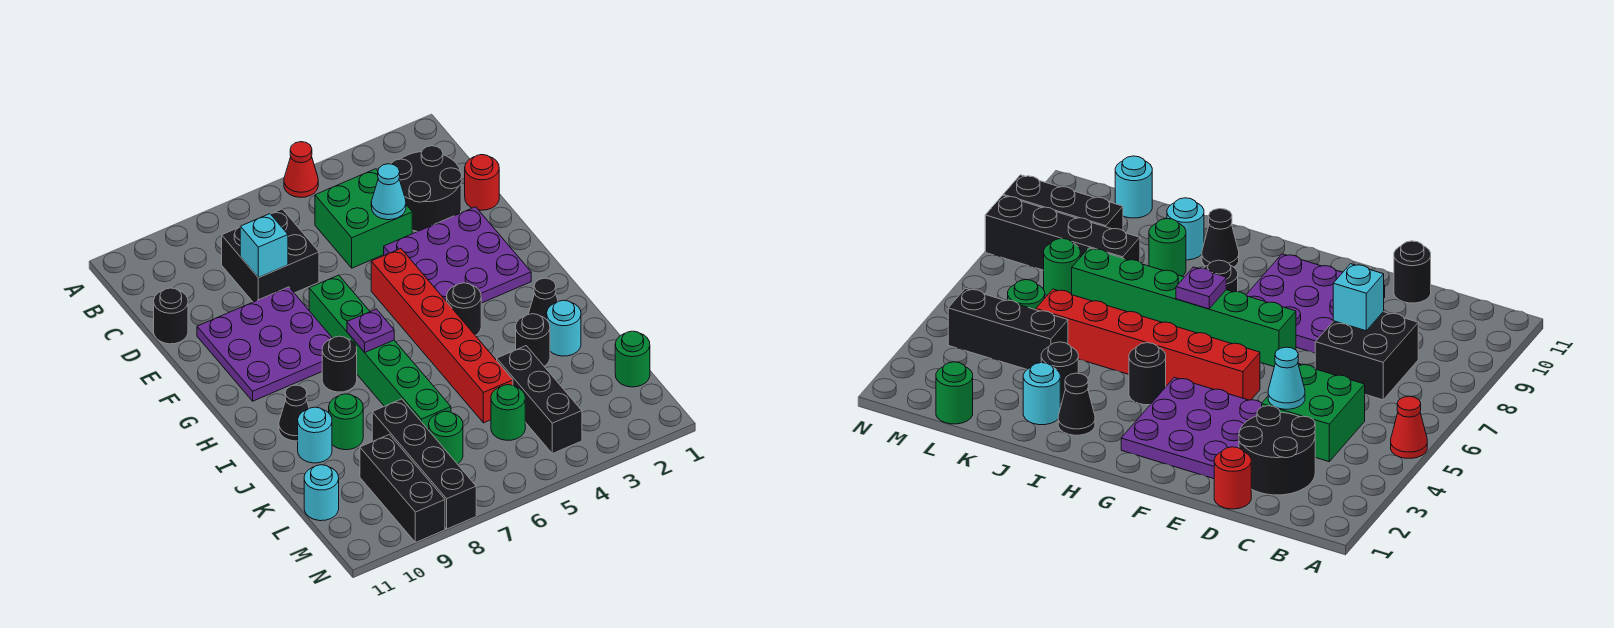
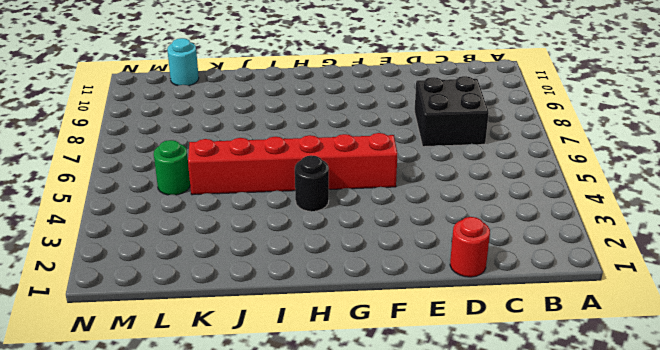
none -> red cone A5 level 1
none -> black round brick C2:D3 level 1
none -> green brick C4:D5 level 1

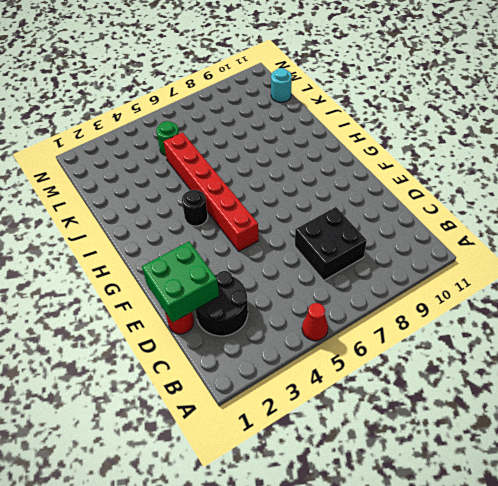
green brick D1:E2 level 2 -> green brick C4:D5 level 1
none -> black round brick D11 level 1
none -> purple plate E2:G4 level 1
none -> purple plate E8:G10 level 1

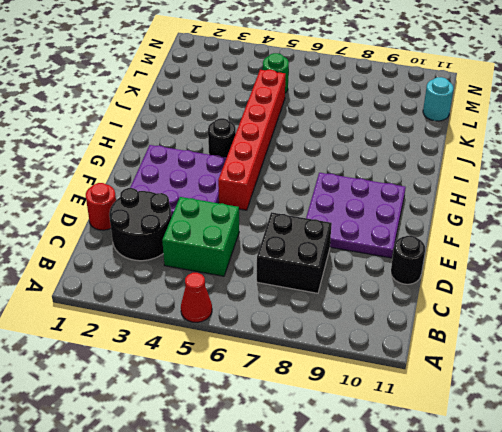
none -> green brick F7:K7 level 1
none -> black round brick H8 level 1
none -> black cone I2 level 1

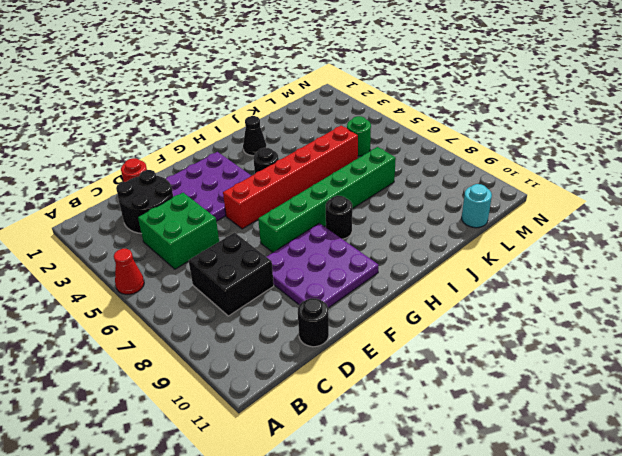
none -> black cone I10 level 1
none -> cyan round brick J2 level 1
none -> black round brick J3 level 1

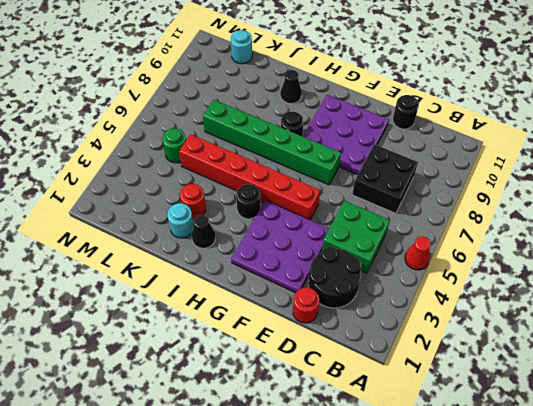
red round brick J3 level 1 -> black round brick J3 level 1
none -> green round brick J9 level 1
none -> cyan round brick J10 level 1
none -> black brick K4:M4 level 1

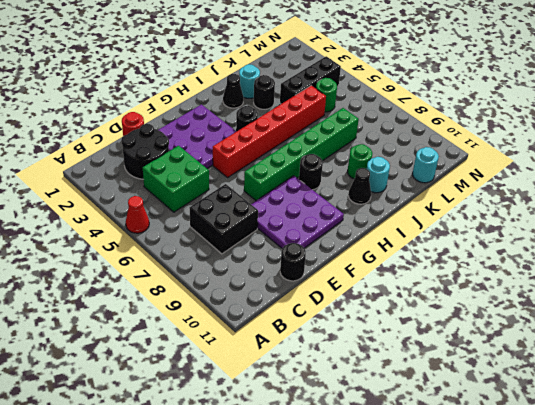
none -> black brick K8:N8 level 1
none -> green round brick L1 level 1
none -> green round brick L7 level 1

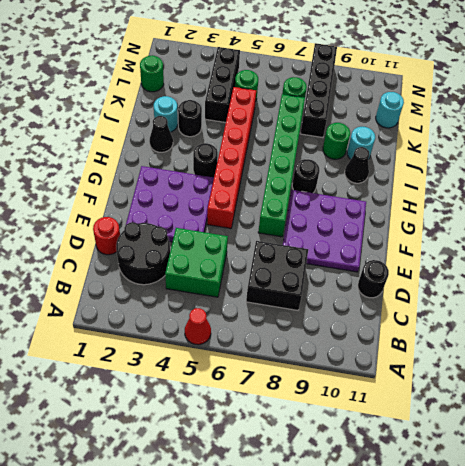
none -> black brick L9:N9 level 1
none -> cyan cone D4 level 2
none -> cyan brick D8 level 2

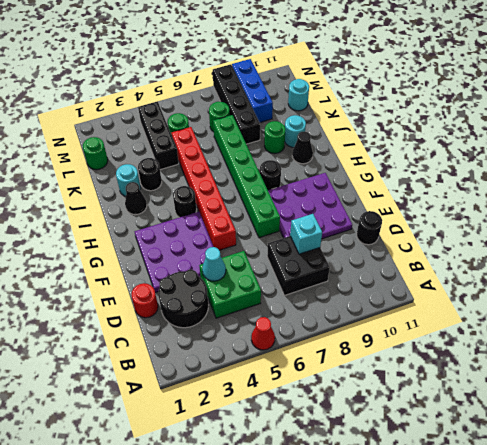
blue brick L9:N9 level 1 -> black brick L9:N9 level 1
none -> purple plate H7 level 2

